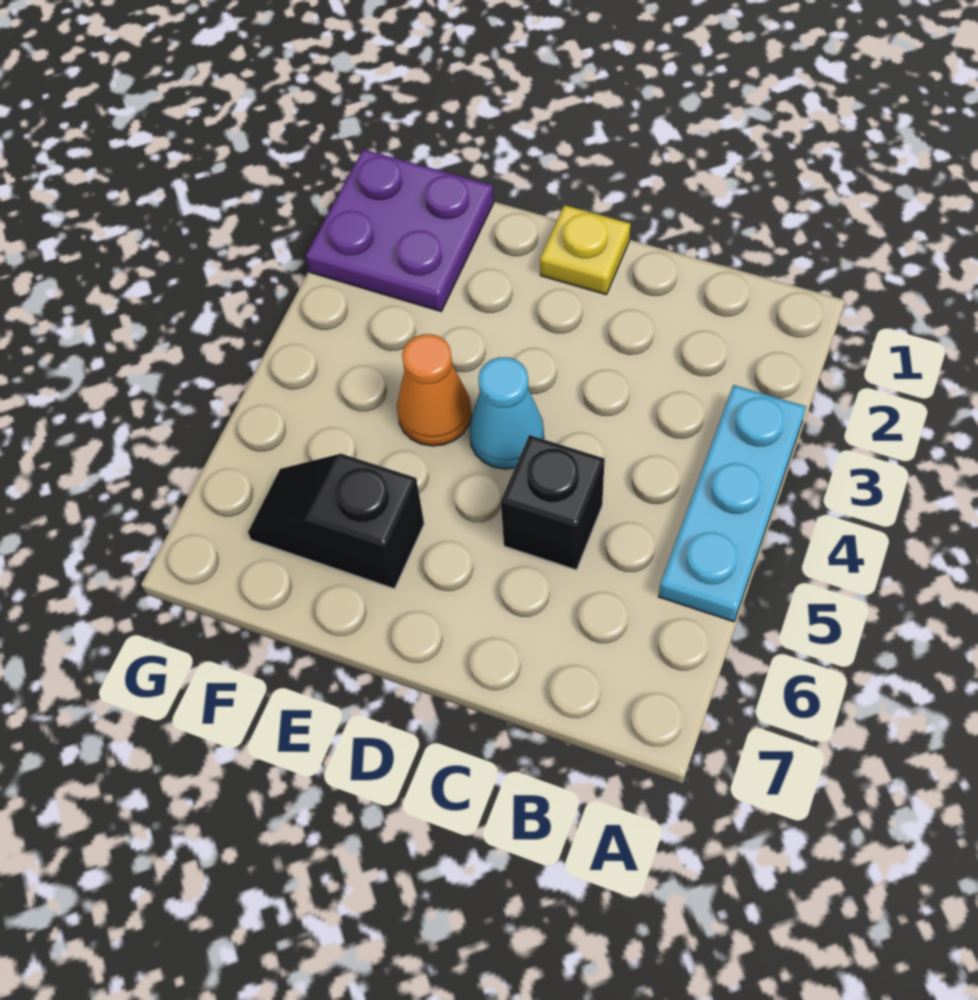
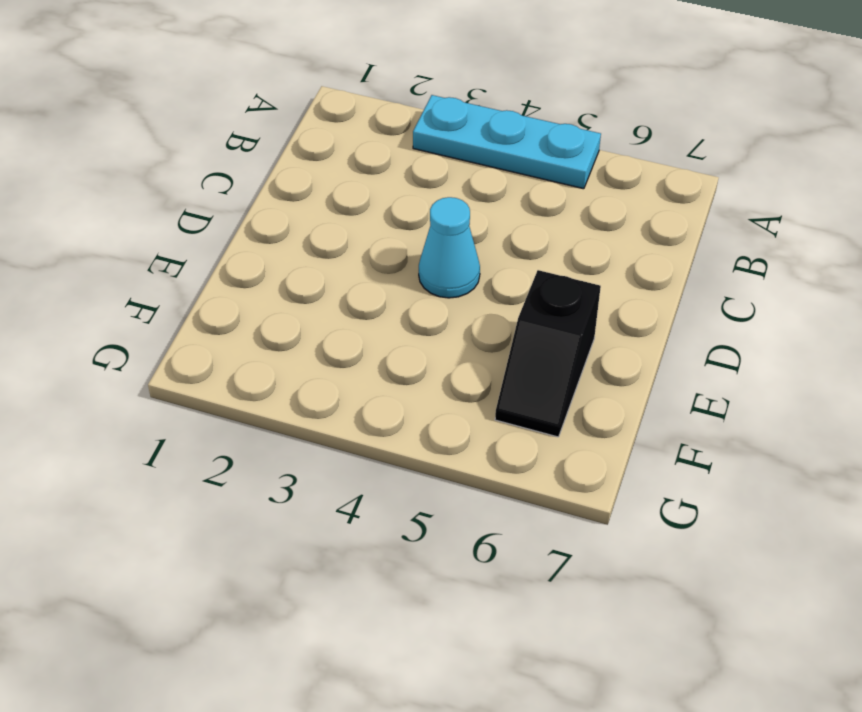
none -> black brick C5 level 1
none -> yellow plate D1 level 1

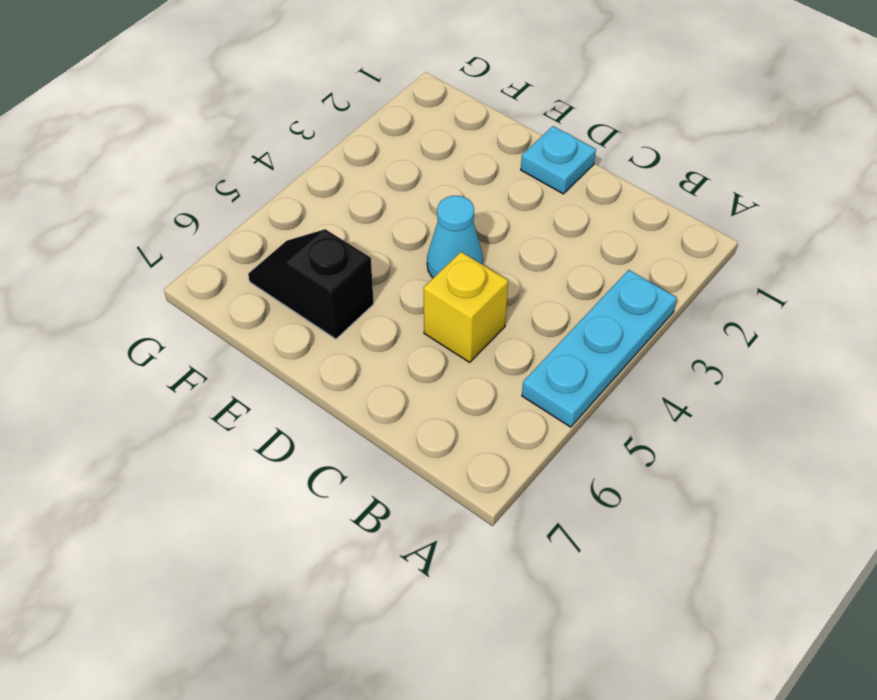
yellow brick C5 level 1 -> black brick C5 level 1
cyan plate D1 level 1 -> yellow plate D1 level 1
none -> orange cone E4 level 1
none -> purple plate F1:G2 level 1

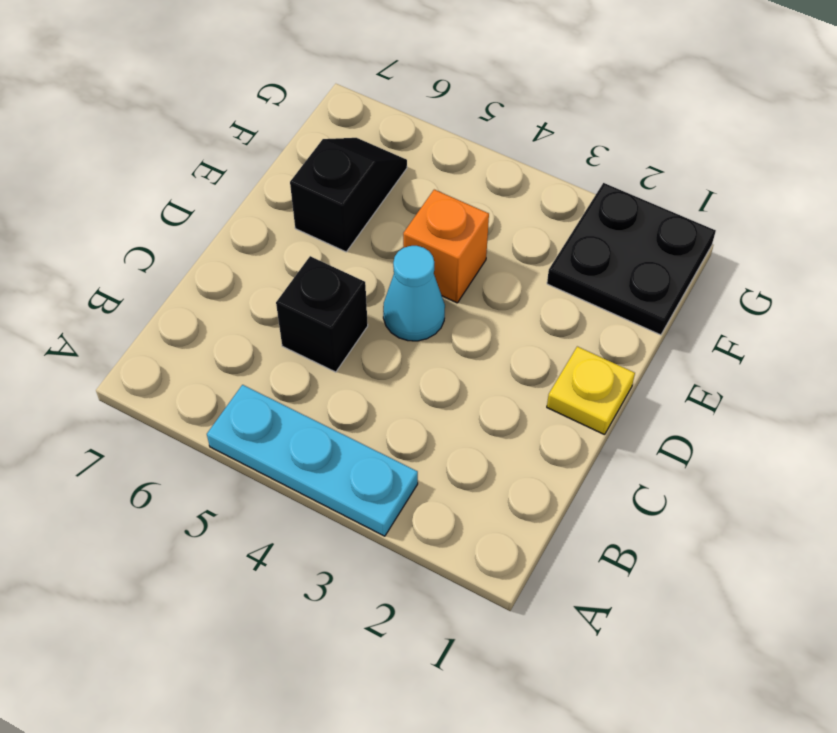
orange brick E4 level 1 -> orange cone E4 level 1
black plate F1:G2 level 1 -> purple plate F1:G2 level 1

